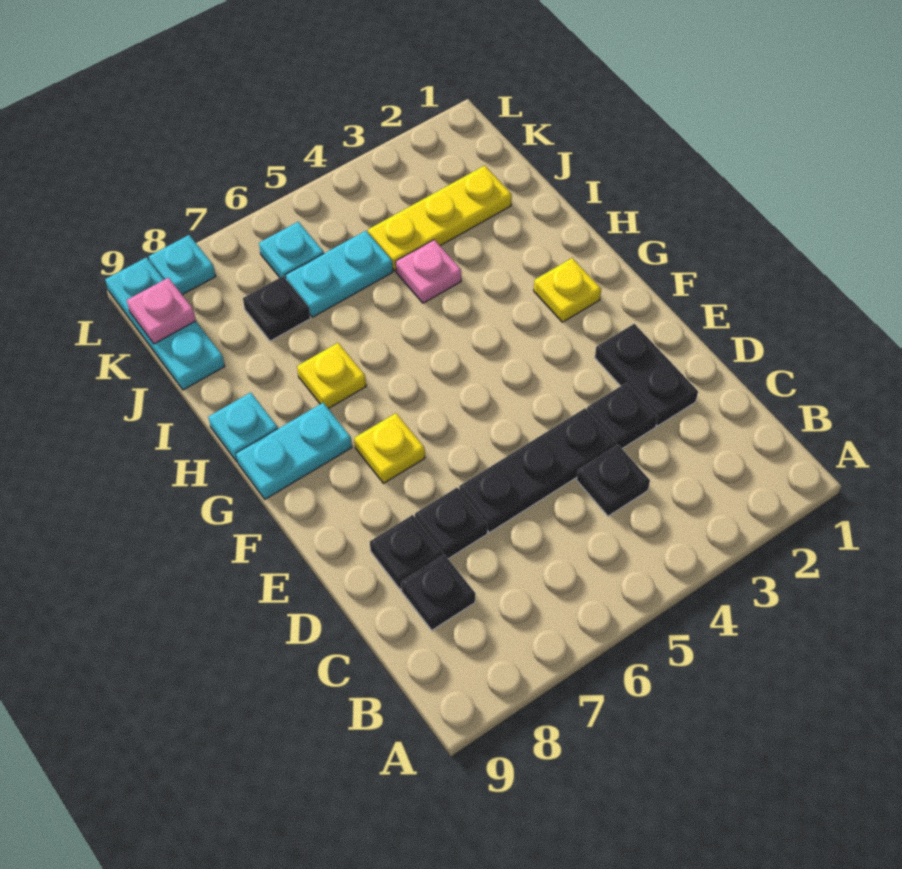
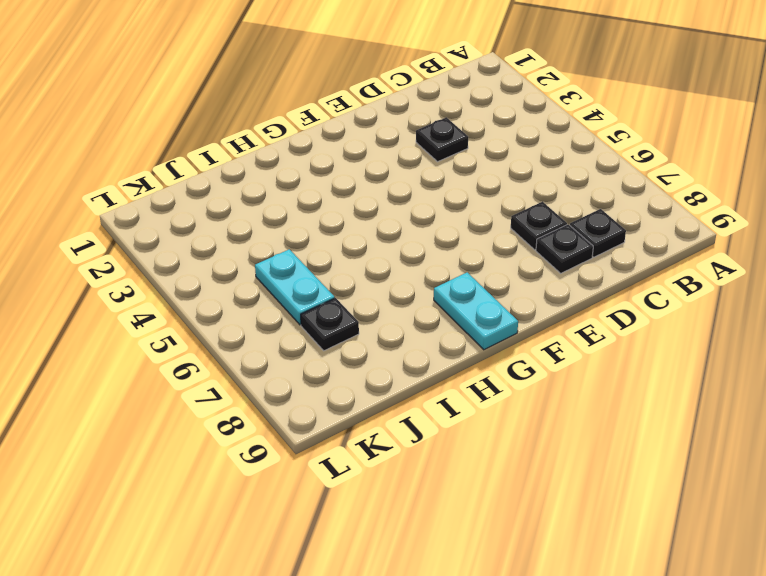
none -> black plate C4 level 1
none -> black plate D2:E2 level 1
none -> black plate D4:D6 level 1

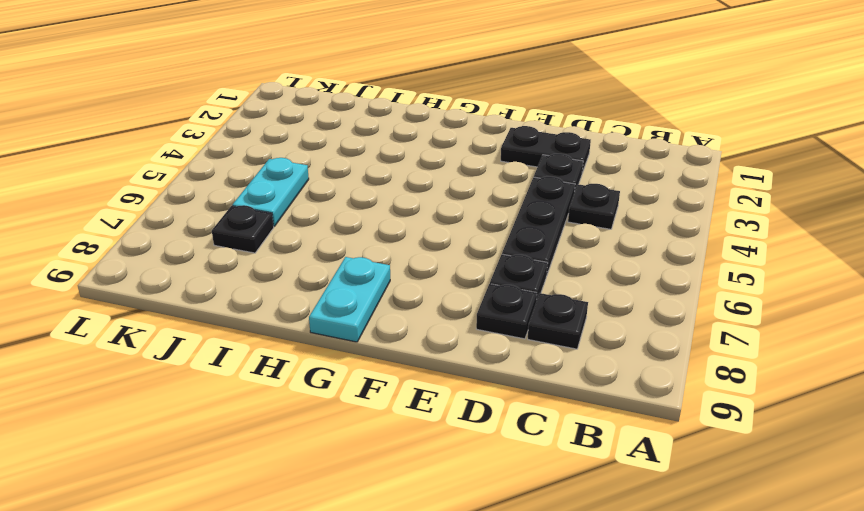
none -> yellow plate F7 level 1
none -> yellow plate G2 level 1
none -> yellow plate H7 level 1

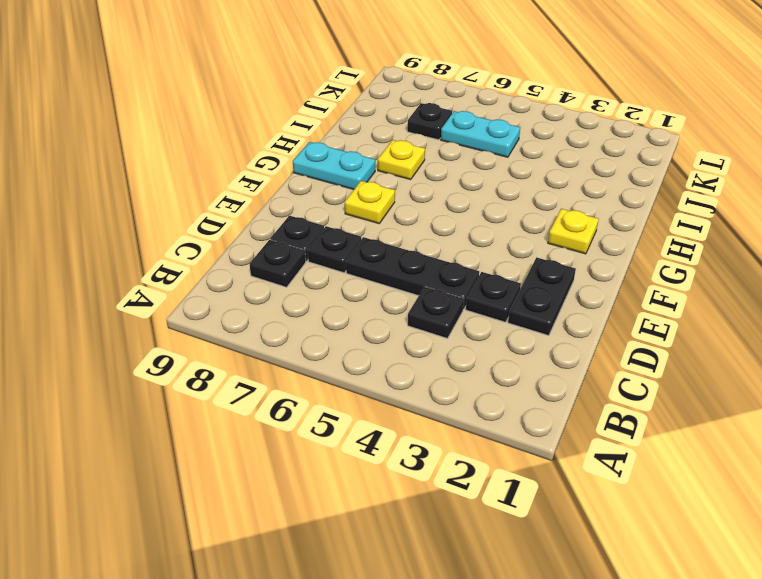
none -> cyan plate H9 level 1
none -> pink plate I4 level 1
none -> yellow plate J2:J4 level 1

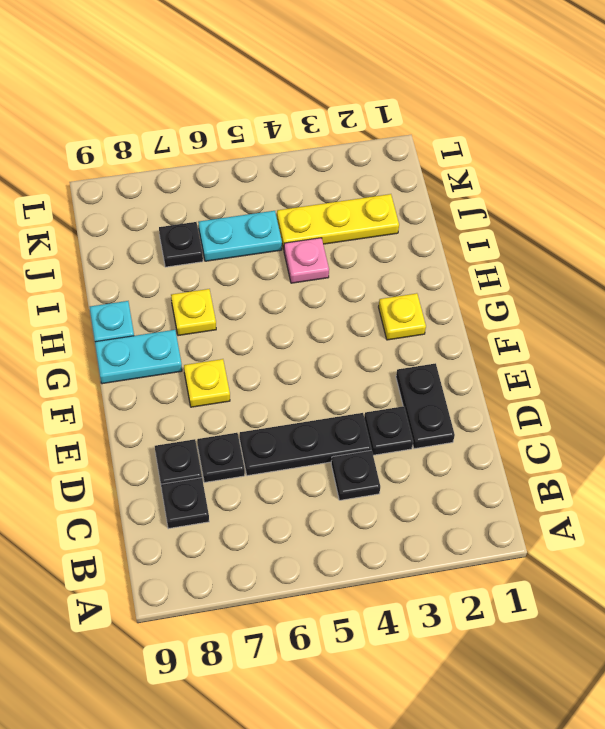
none -> cyan plate J9:L9 level 1
none -> cyan plate K6 level 1
none -> cyan plate L8 level 1

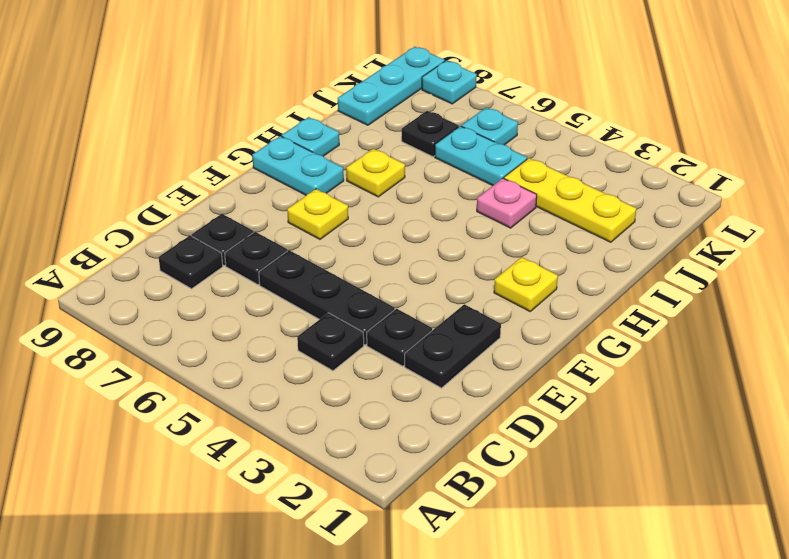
none -> pink plate K9 level 2

